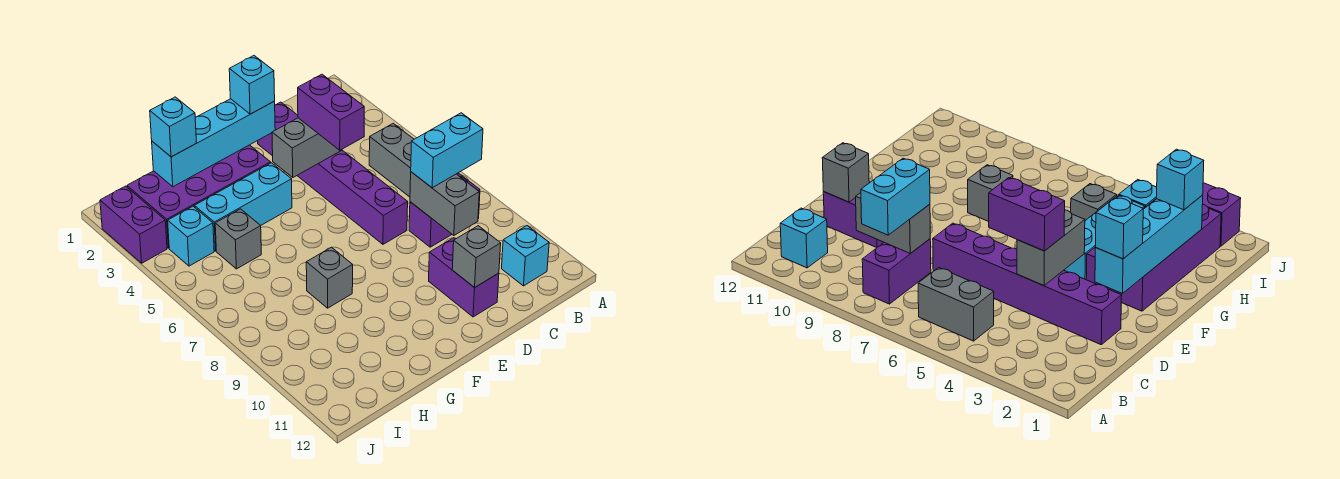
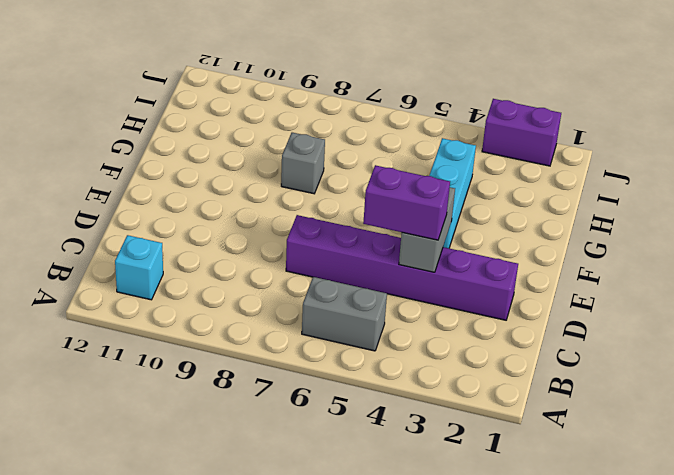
none -> purple brick B8:C8 level 1
none -> purple brick D10:D11 level 1
none -> purple brick F2:I3 level 1

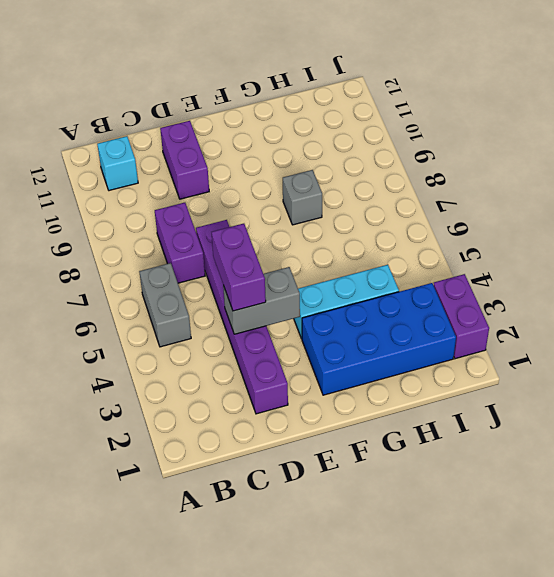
purple brick C7:C8 level 1 -> purple brick B8:C8 level 1
blue brick F2:I3 level 1 -> purple brick F2:I3 level 1
none -> grey brick H5 level 1
none -> cyan brick I4 level 1
none -> grey brick C8:C9 level 2

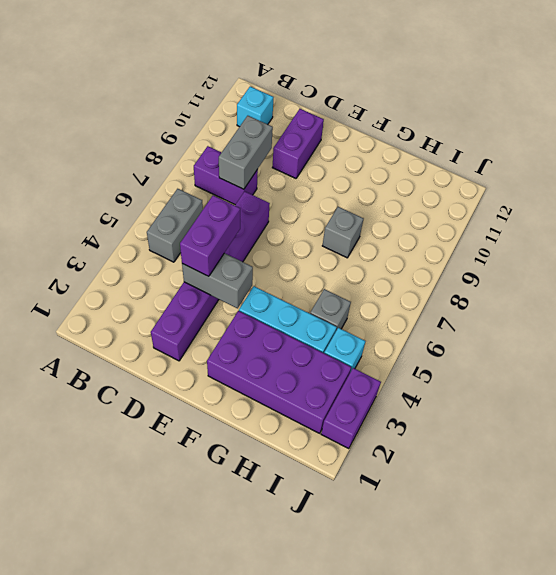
none -> grey brick D11 level 2
none -> cyan brick E2:H2 level 2
none -> cyan brick B8:C8 level 3

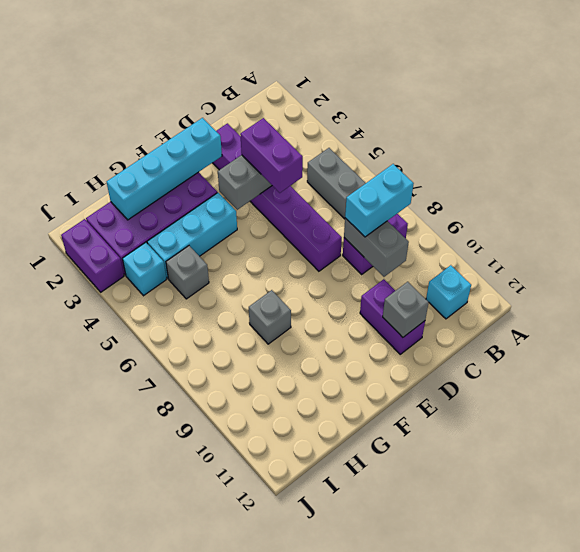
none -> cyan brick E2 level 3
none -> cyan brick H2 level 3

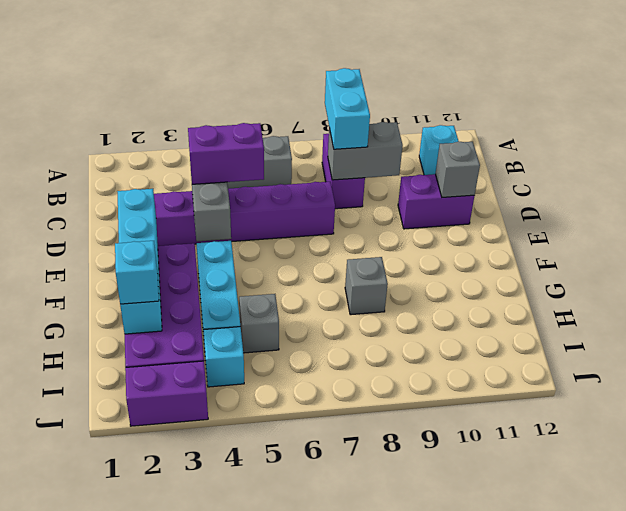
none -> cyan brick E2 level 3

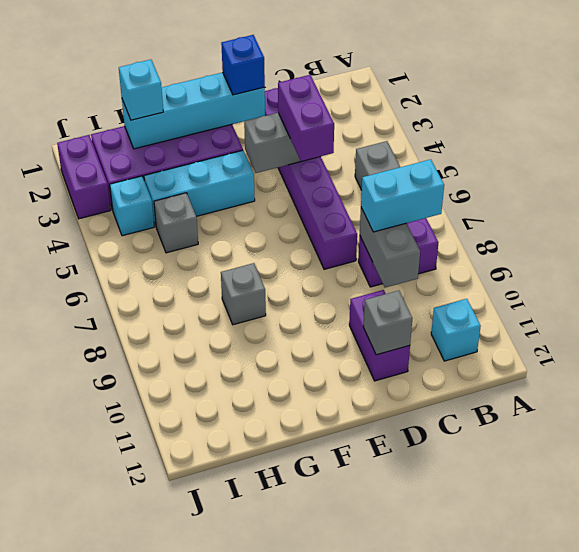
blue brick E2 level 3 -> cyan brick E2 level 3

